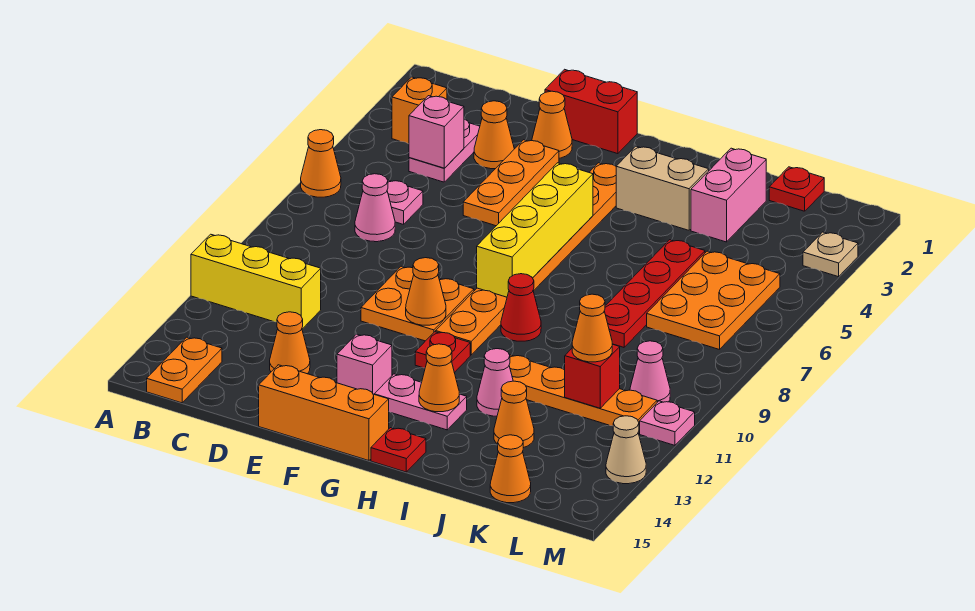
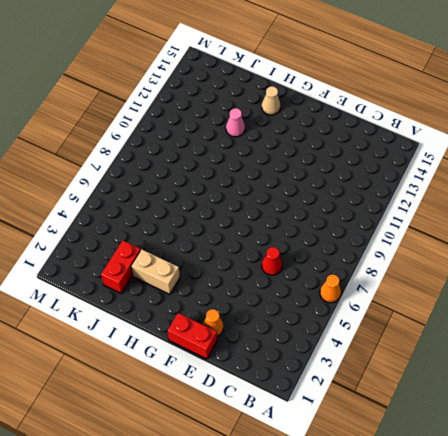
red cone D6 level 1 -> red cone H9 level 1
tan cone H14 level 1 -> tan cone M13 level 1
red brick J2:J3 level 1 -> pink brick J2:J3 level 1
none -> yellow brick A11:C11 level 1
none -> orange brick B3 level 1
none -> orange plate B14:B15 level 1
none -> pink plate C3:C4 level 1

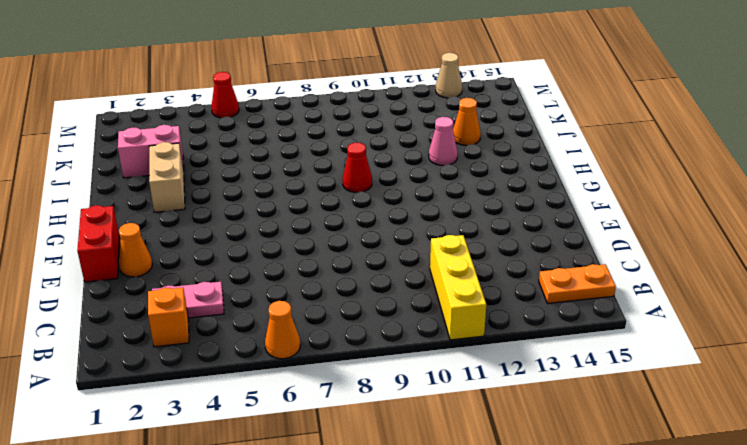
red cone M5 level 1 -> none
none -> pink plate C6 level 1
none -> pink cone C7 level 1
none -> orange cone D3 level 1
none -> orange cone D13 level 1

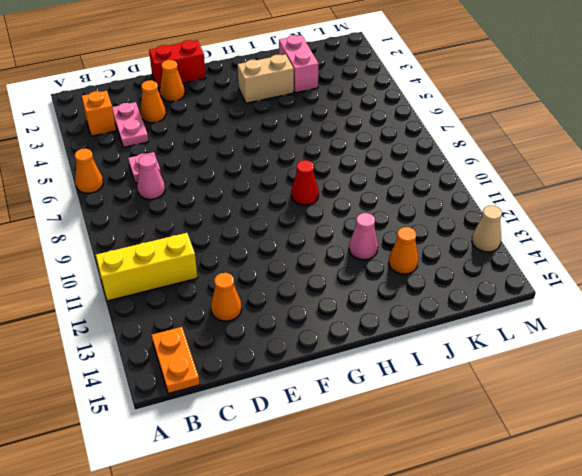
none -> orange plate E3:E5 level 1
none -> orange plate E9:F10 level 1
none -> orange brick E15:G15 level 1
none -> pink brick F13 level 1

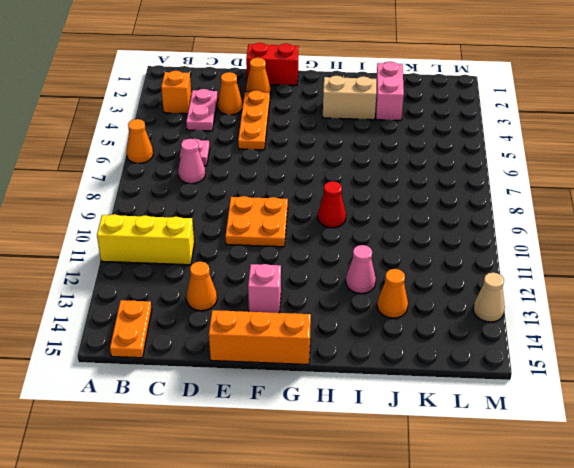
none -> orange plate G3:G10 level 1
none -> red plate G11 level 1
none -> pink plate G13:H13 level 1
none -> red plate H15 level 1

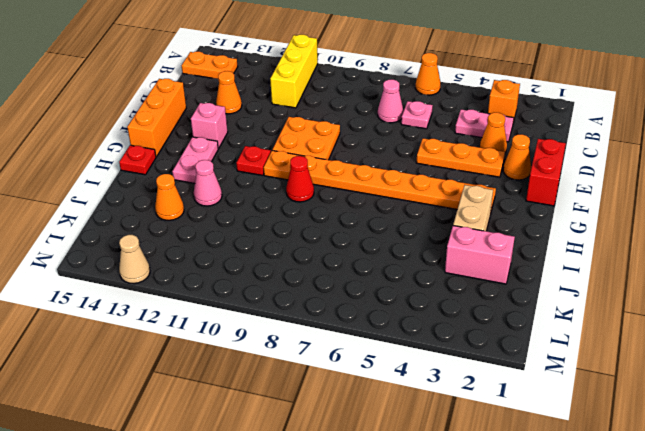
none -> orange plate I11:L11 level 1
none -> red plate J5:J8 level 1
none -> red plate K1 level 1
none -> orange plate K5:L7 level 1

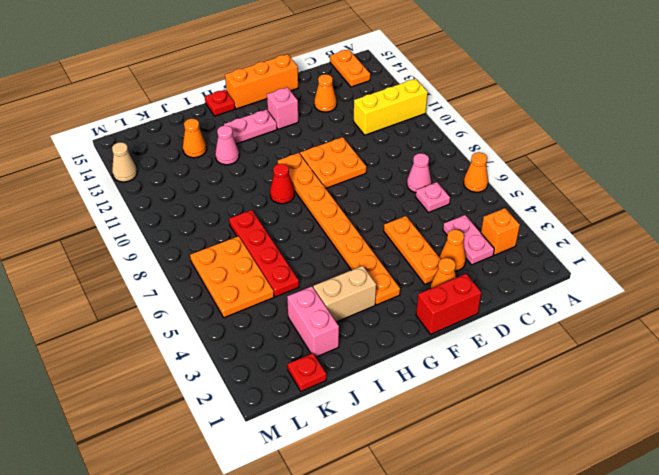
none -> red plate G11 level 1
none -> orange plate I11:L11 level 1
none -> orange cone K15 level 1
none -> pink cone L10 level 1

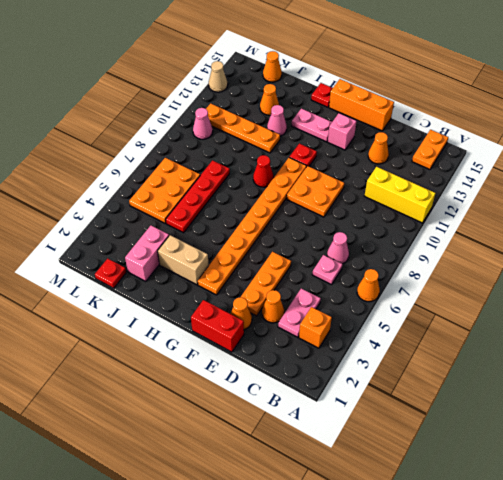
none -> tan plate M3 level 1
none -> pink plate M11 level 1
none -> pink brick C4 level 2
none -> orange cone F10 level 2

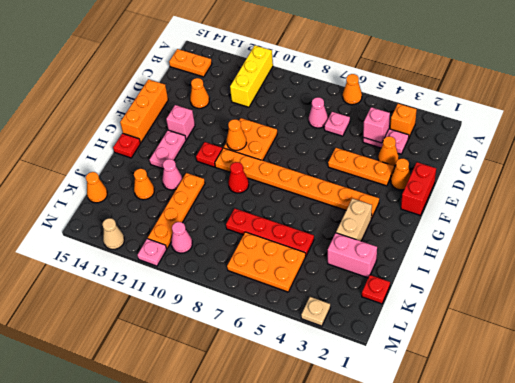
none -> yellow brick G5:G8 level 2
none -> orange cone H13 level 2
none -> red brick K11 level 2
none -> orange cone K11 level 3

